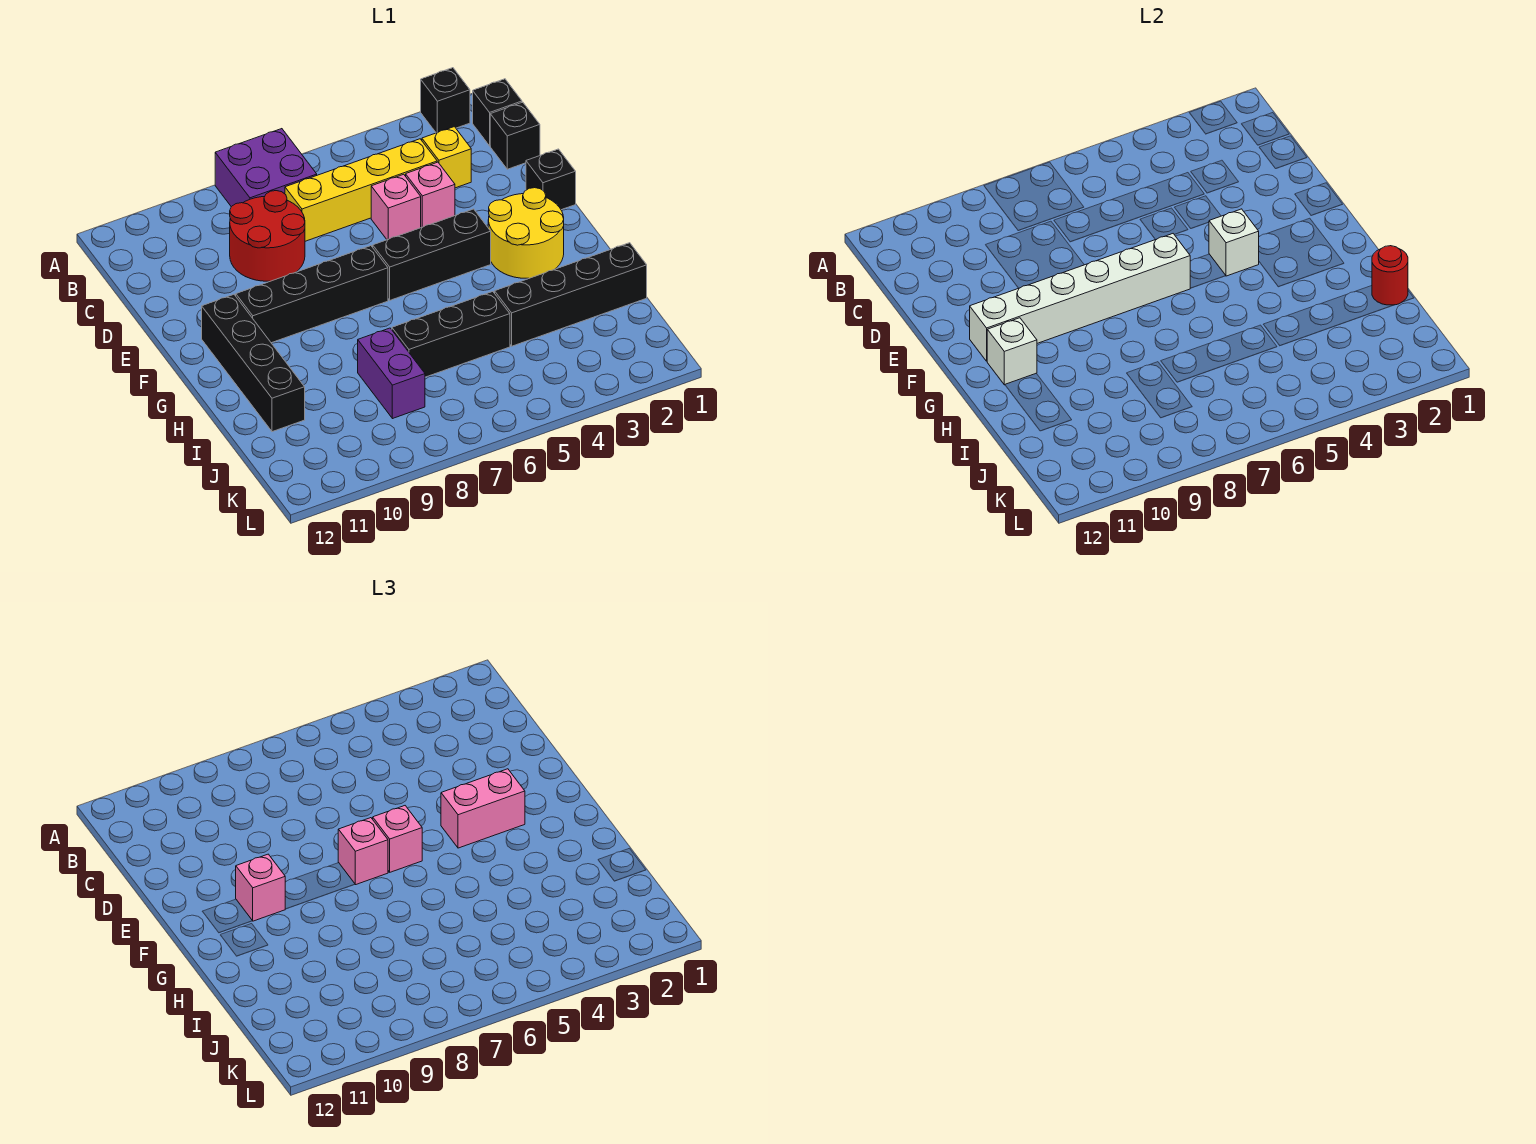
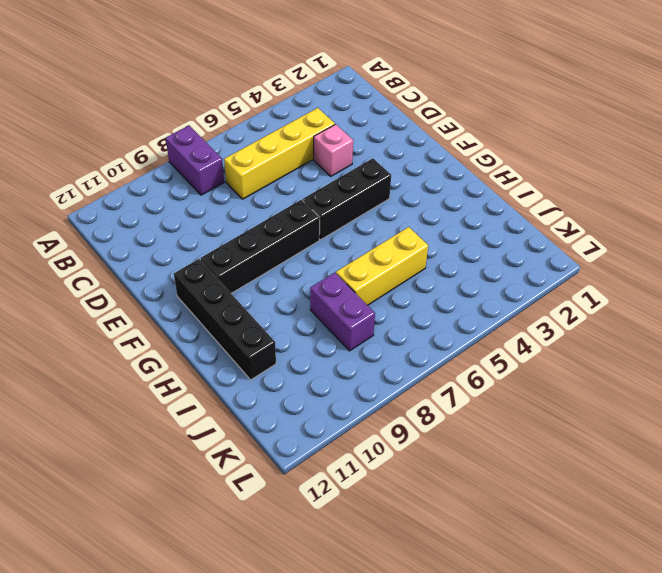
purple brick A8:B8 level 1 -> purple brick A7:B8 level 1
yellow brick I5:I7 level 1 -> black brick I5:I7 level 1
none -> black brick A2 level 1
none -> black brick B1 level 1
none -> black brick C1 level 1

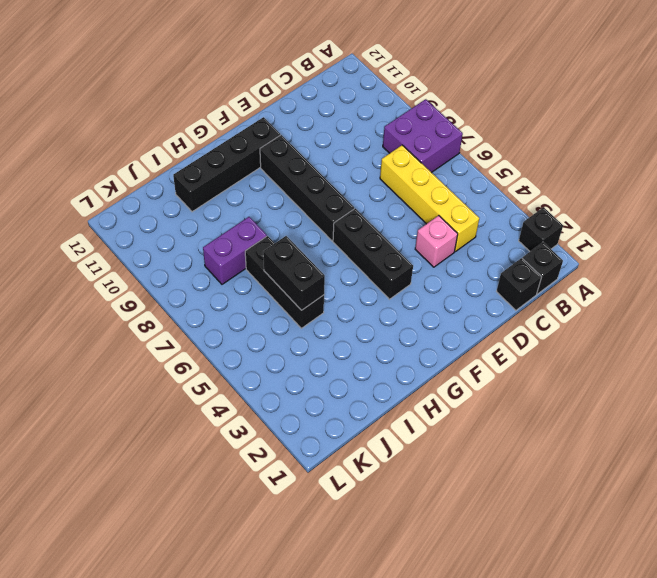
black brick I5:I6 level 2 -> none
none -> yellow brick C3 level 1
none -> red round brick C8:D9 level 1
none -> pink brick D5 level 1

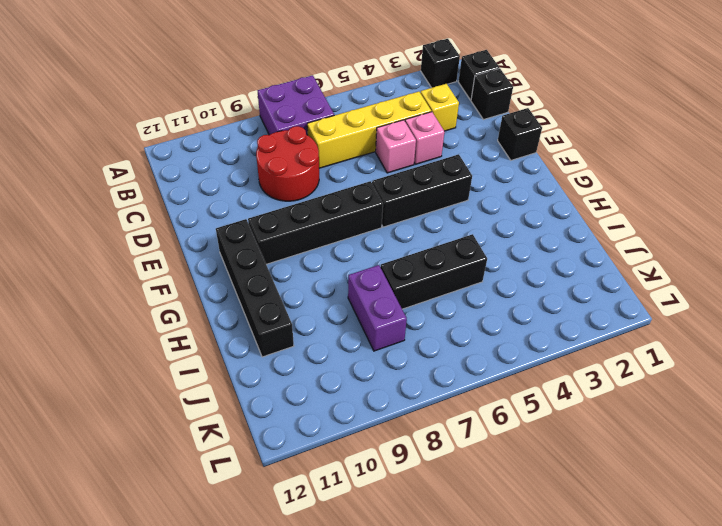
none -> yellow round brick F2:G3 level 1
none -> black brick I1:I4 level 1
none -> white brick F4 level 2

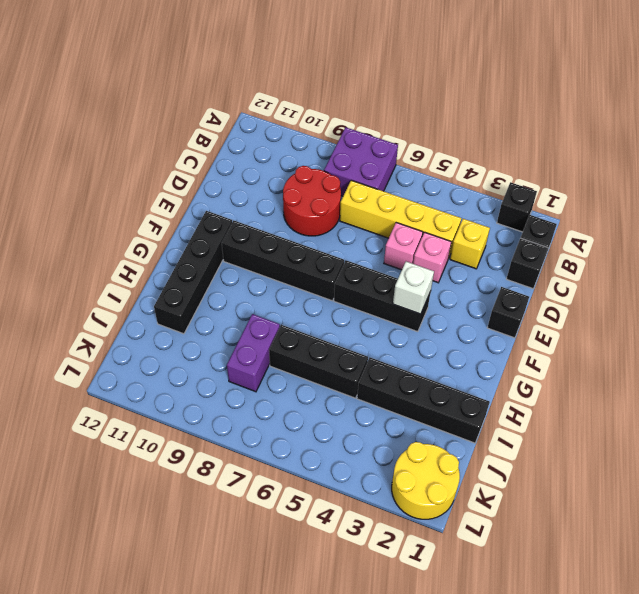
yellow round brick K1:L2 level 1 -> yellow round brick F2:G3 level 1
none -> white brick F6:F11 level 2
none -> white brick G11 level 2
none -> red round brick I1 level 2

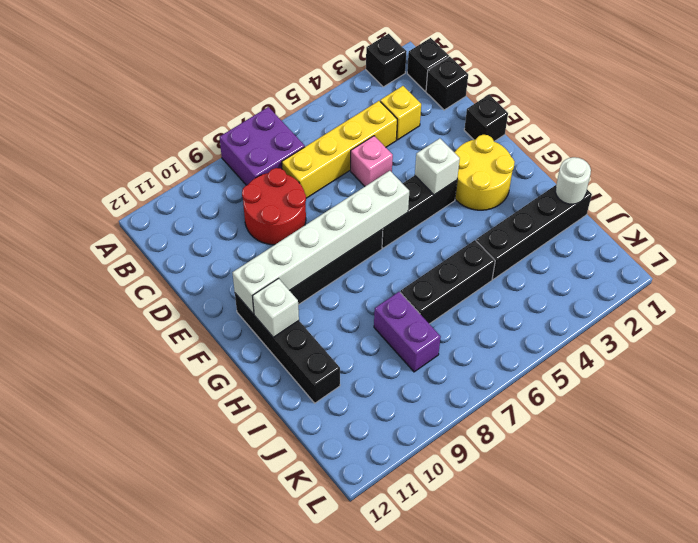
white round brick I1 level 2 -> red round brick I1 level 2
none -> pink brick D4 level 1
none -> pink brick F3:F4 level 3
none -> pink brick F6 level 3

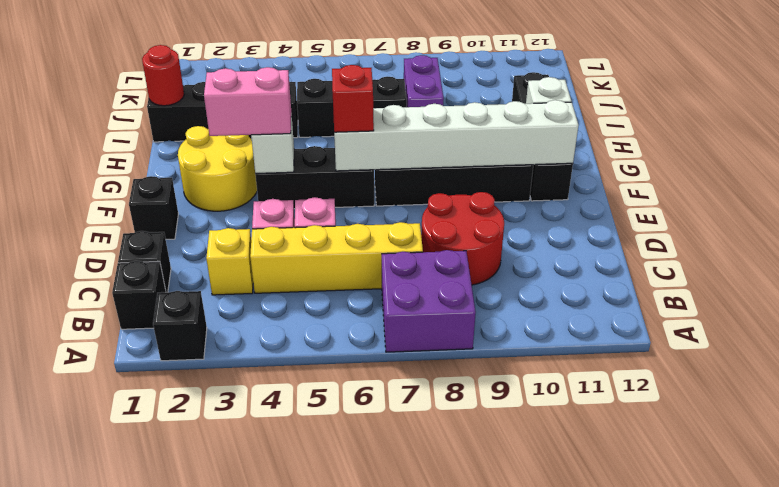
red brick F6 level 3 -> pink brick F6 level 3
none -> pink brick F7 level 3
none -> pink brick F10 level 3

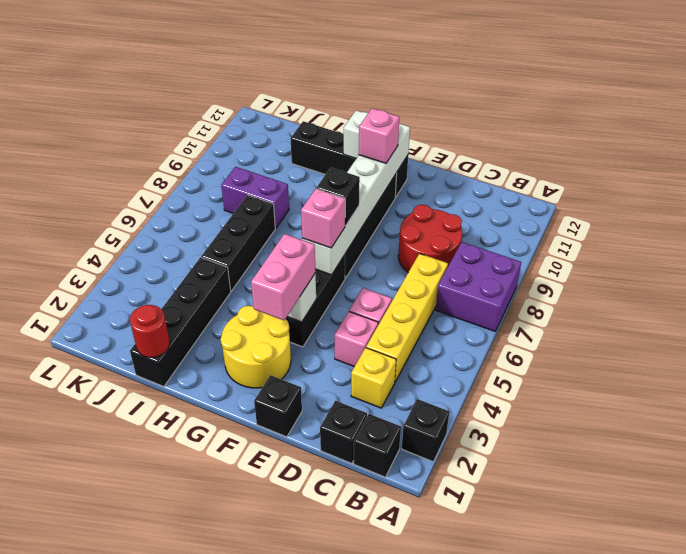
black brick F7 level 3 -> pink brick F7 level 3

